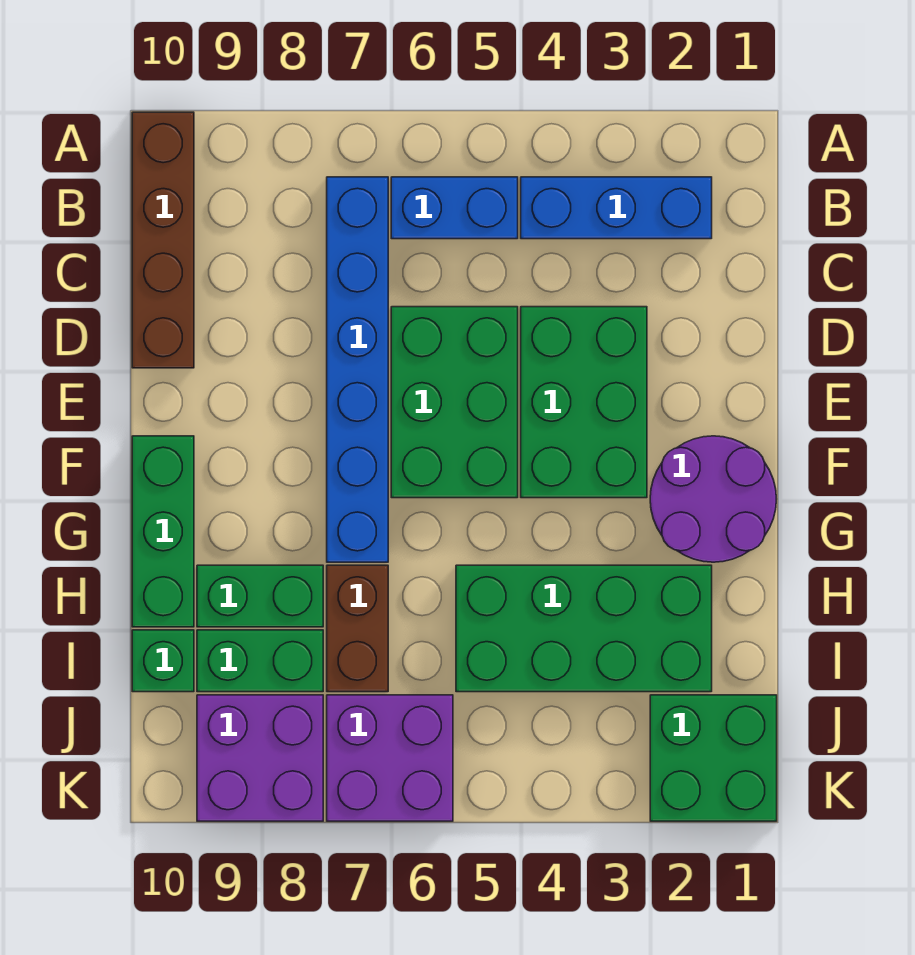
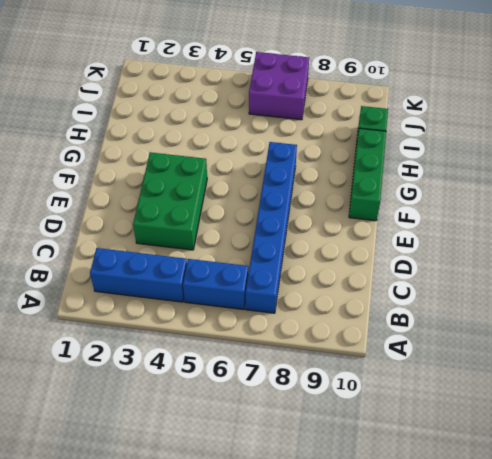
none -> brown brick A10:D10 level 1
none -> green brick D5:F6 level 1
none -> purple round brick F1:G2 level 1

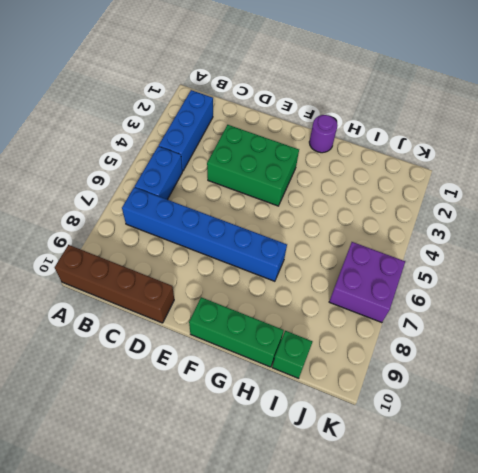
purple round brick G1 level 1 -> purple round brick F1:G2 level 1
none -> green brick D5:F6 level 1
none -> green brick H2:I5 level 1
none -> brown brick H7:I7 level 1

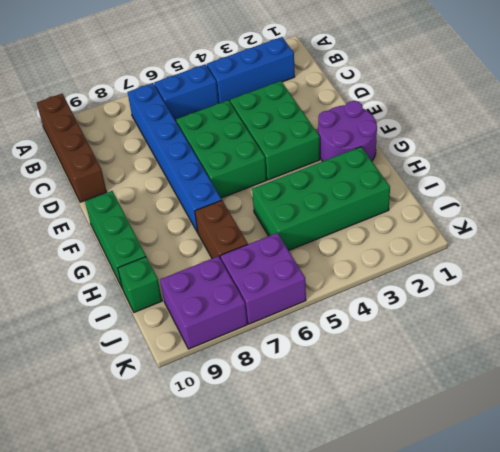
none -> green brick H8:H9 level 1
none -> green brick I8:I9 level 1
none -> green brick J1:K2 level 1

